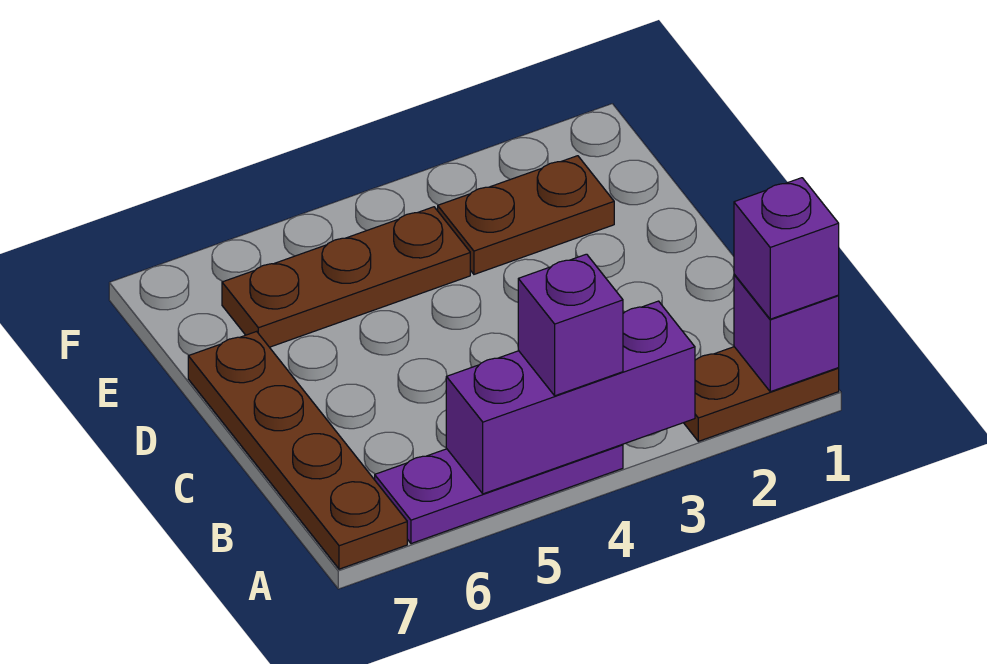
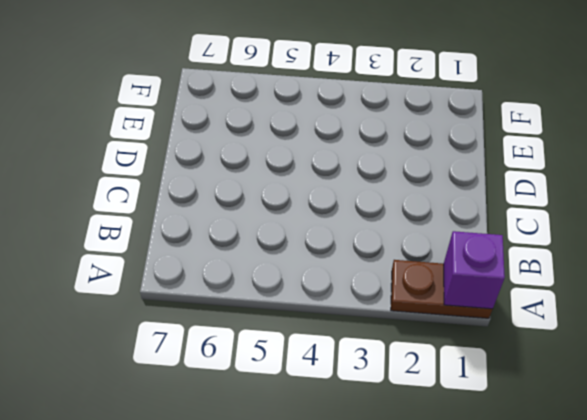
none -> purple plate A4:A6 level 1
none -> brown plate A7:D7 level 1

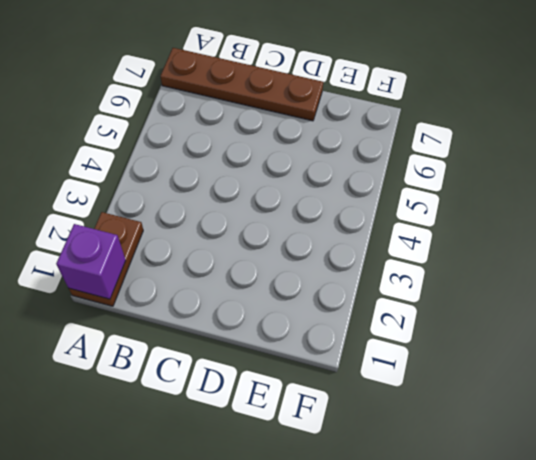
none -> purple plate A4:A6 level 1
none -> brown plate E2:E3 level 1

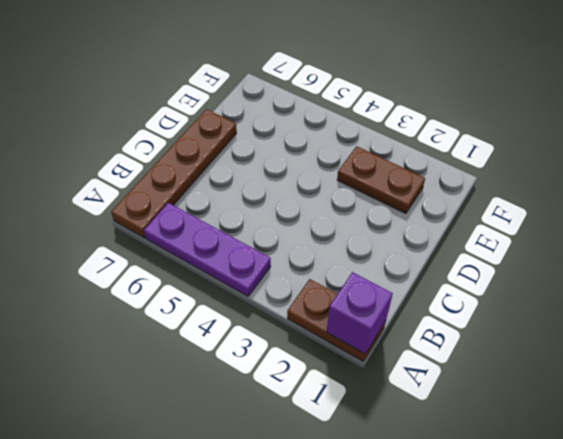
none -> brown plate E4:E6 level 1
none -> purple brick A3:A5 level 2

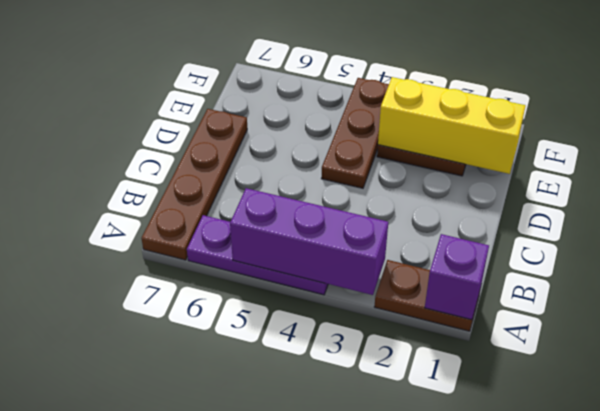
brown plate D4:F4 level 1 -> brown plate E4:E6 level 1
yellow brick E1:E3 level 2 -> none
none -> purple brick A1 level 3
none -> purple brick A4 level 3

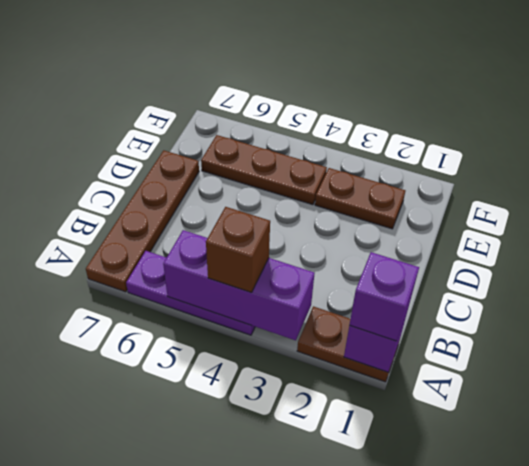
brown brick A4 level 3 -> purple brick A4 level 3

